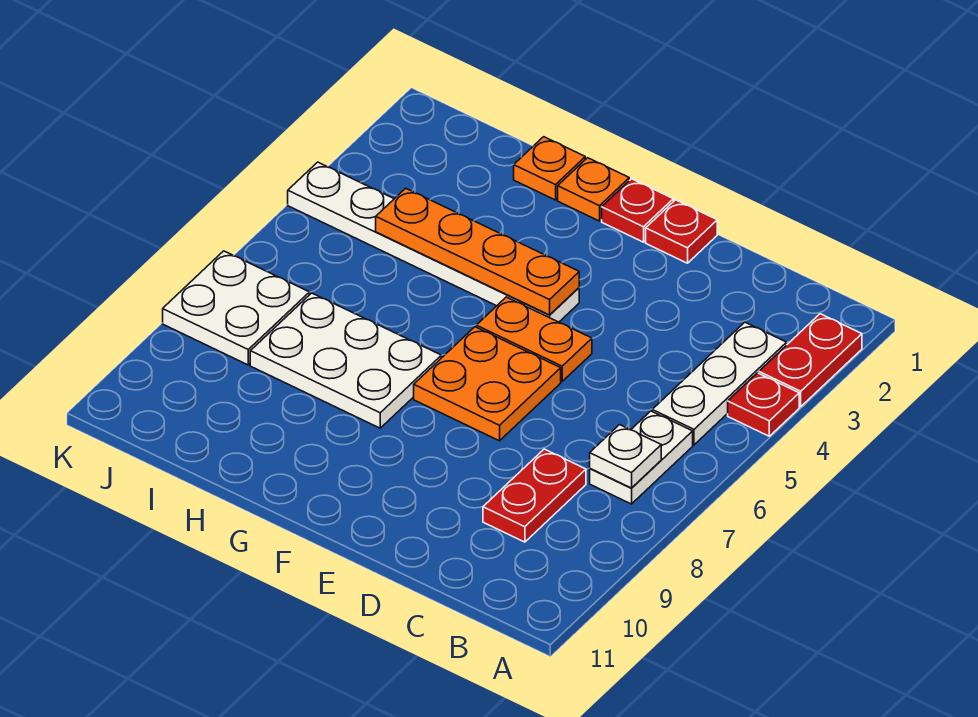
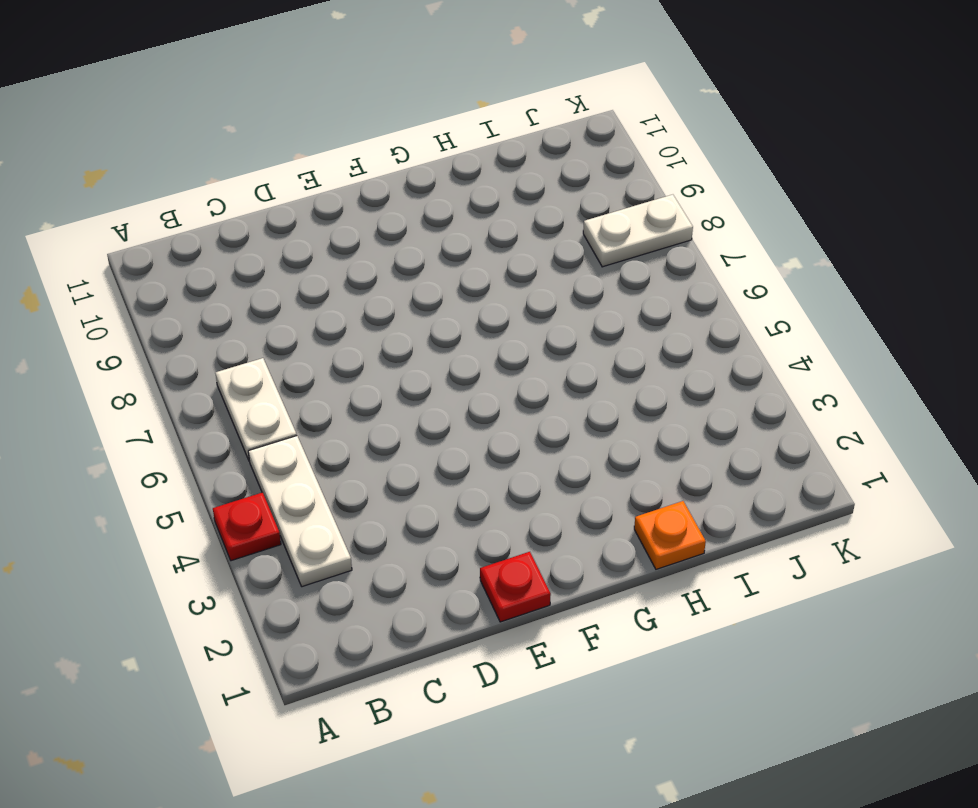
white plate J8:K8 level 1 -> white plate J7:K8 level 1
none -> red plate A2:A3 level 1
none -> red plate C8:C9 level 1
none -> orange plate E5:F5 level 1

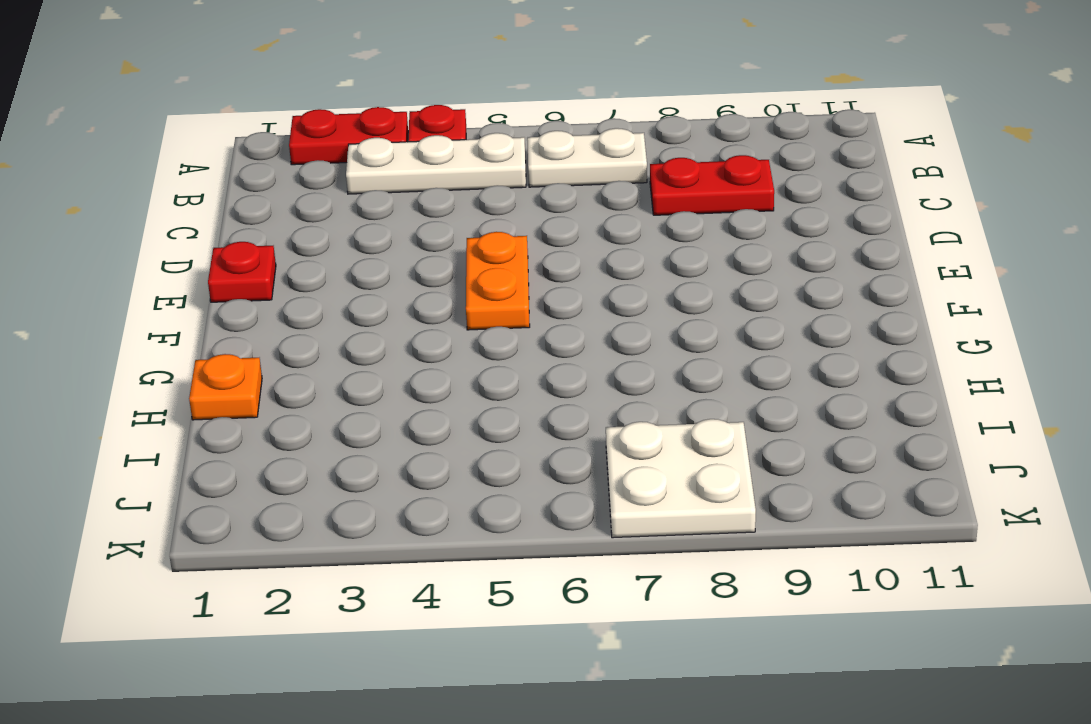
none -> orange plate E6:F7 level 1
none -> red plate F1 level 1
none -> white plate F4:K4 level 1

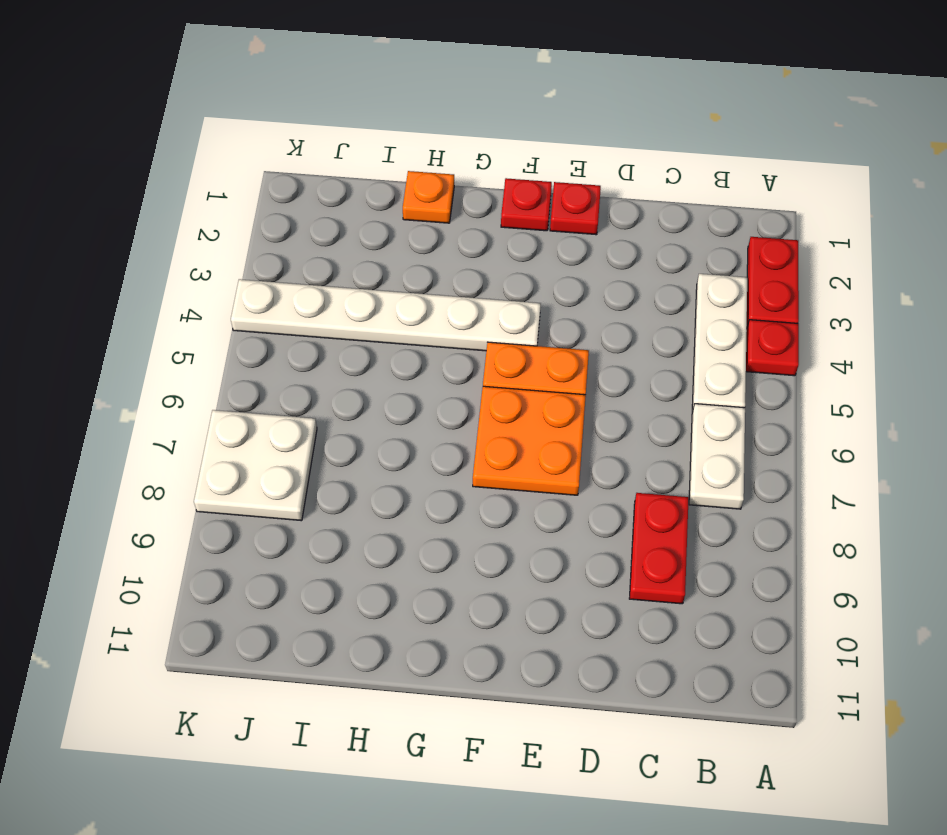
none -> orange plate G1 level 1
none -> white plate G7:I8 level 1
none -> white plate B7 level 2

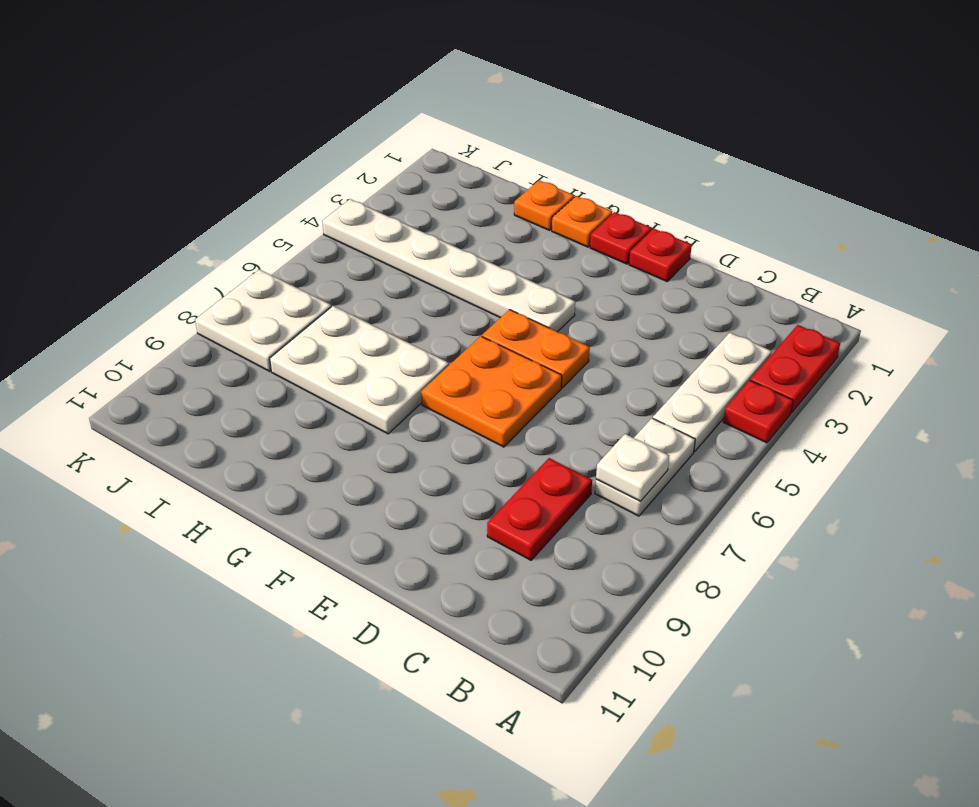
none -> orange plate F4:I4 level 2

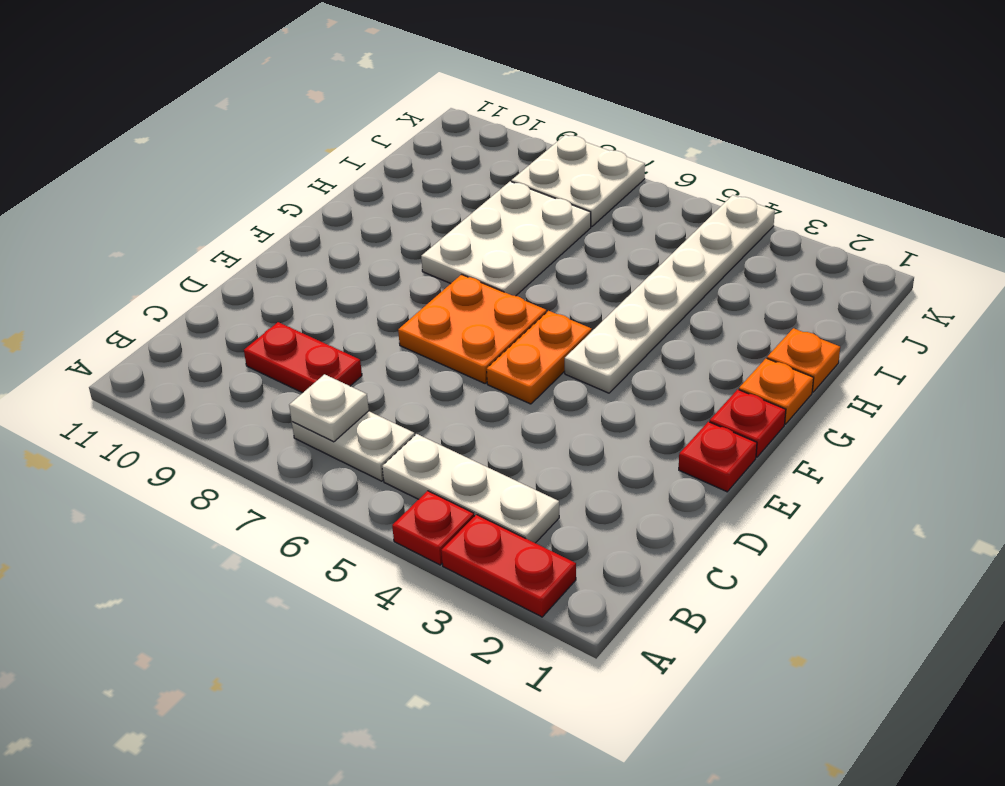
none -> orange plate F4:I4 level 2

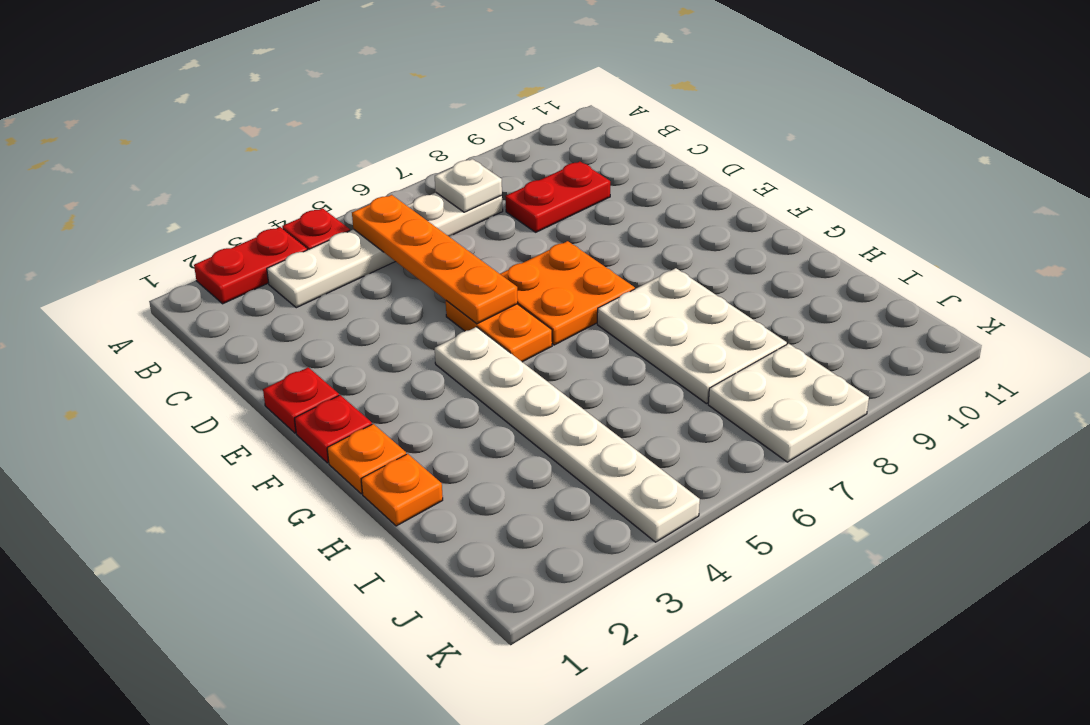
orange plate B5:E5 level 2 -> orange plate F4:I4 level 2

